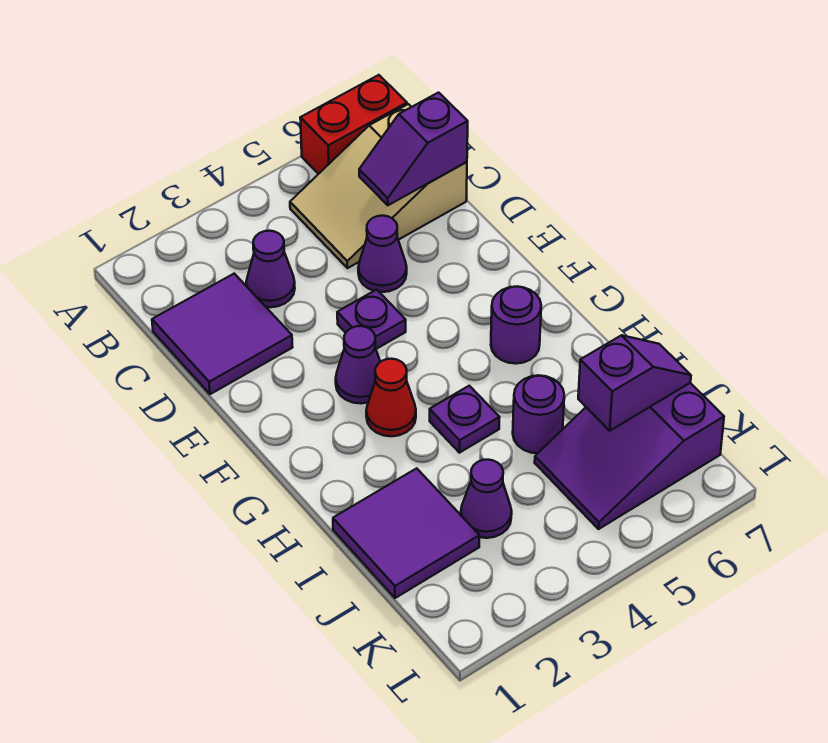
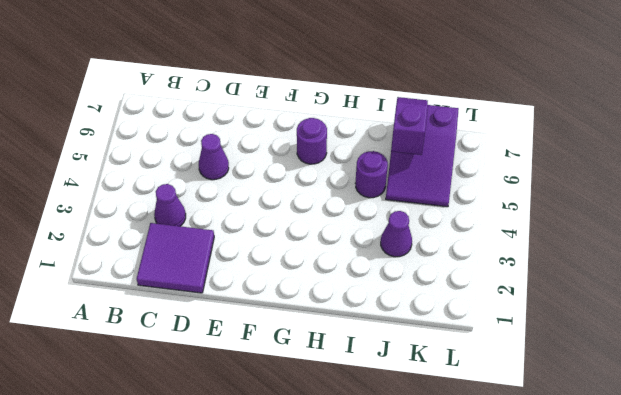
none -> red brick A6:A7 level 1
none -> tan slope B5:C7 level 1 top 7
none -> purple plate E4 level 1

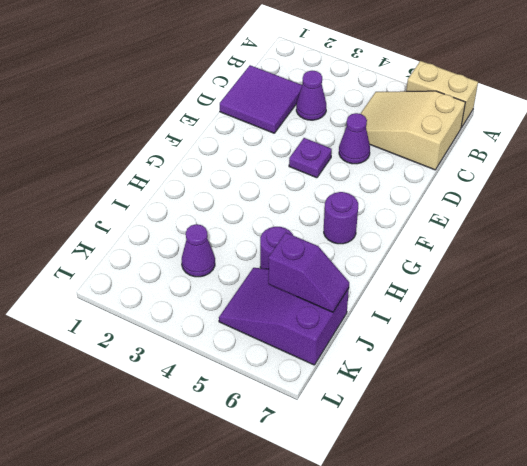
tan brick A6:A7 level 1 -> red brick A6:A7 level 1
none -> purple cone F3 level 1
none -> red cone G3 level 1
none -> purple plate H4 level 1

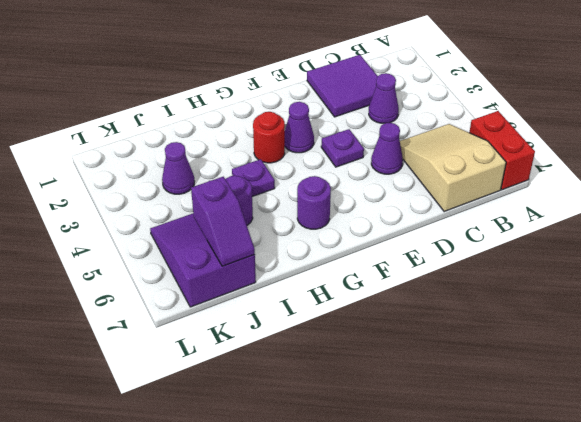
red round brick G3 level 1 -> red cone G3 level 1
none -> purple tile I1:J2 level 1
none -> purple slope C6:C7 level 2 top 7

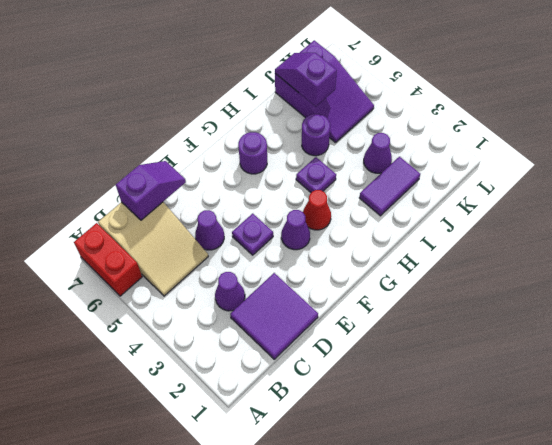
purple slope C7:D7 level 2 top C -> purple slope C6:C7 level 2 top 7
purple tile I2:J2 level 1 -> purple tile I1:J2 level 1

